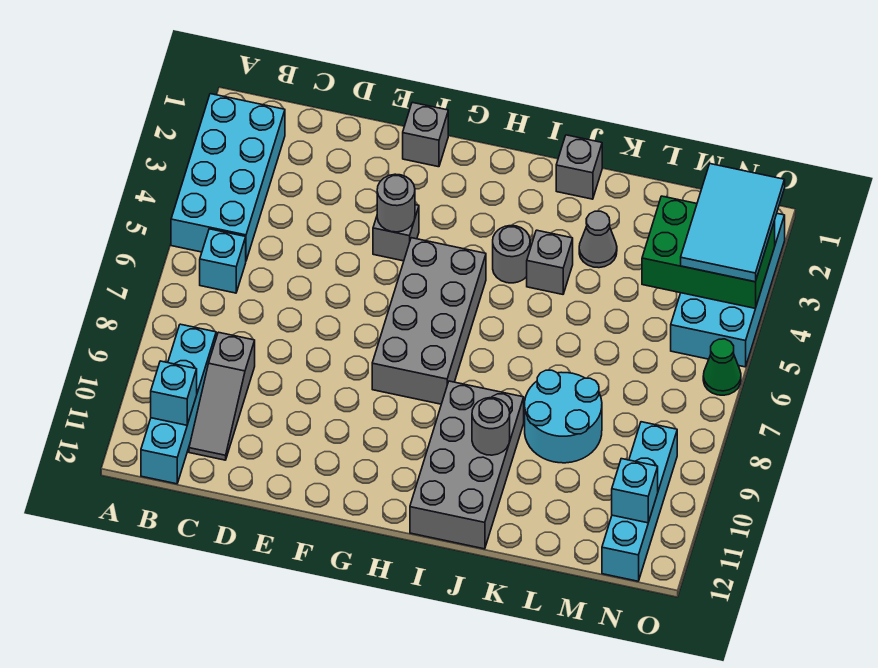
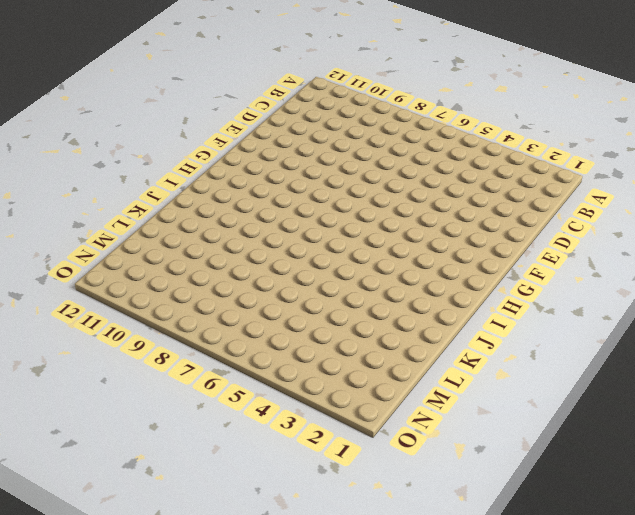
none -> cyan brick A2:B5 level 1
none -> cyan brick B6 level 1
none -> cyan brick B9:B12 level 1

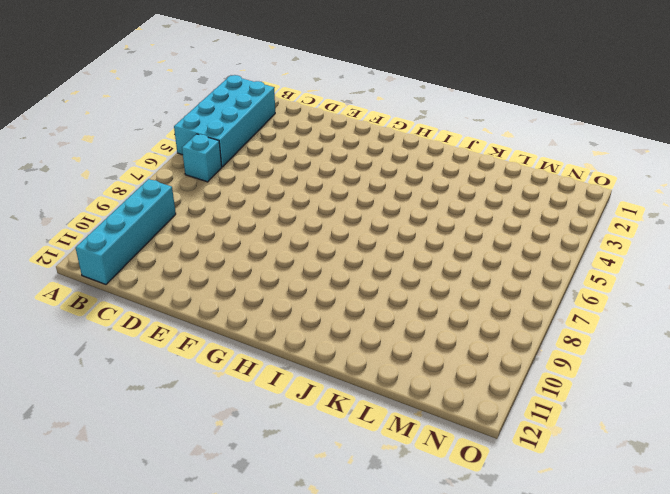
none -> grey slope C9:C11 level 1 top 9
none -> grey brick F1 level 1
none -> grey brick F4 level 1

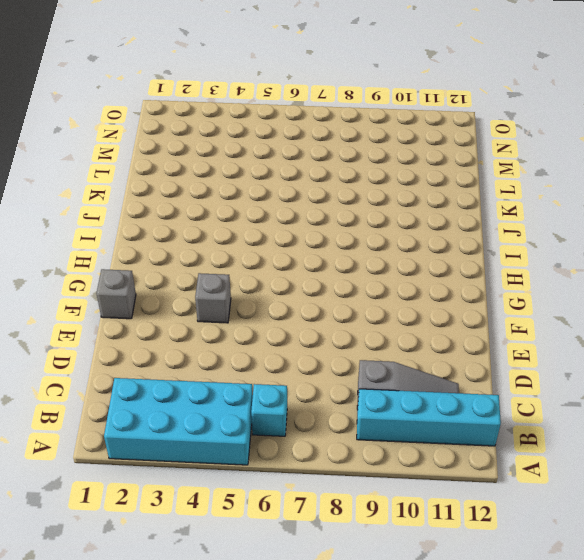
none -> grey brick G5:H8 level 1
none -> grey round brick I4 level 1
none -> grey brick I9:J12 level 1

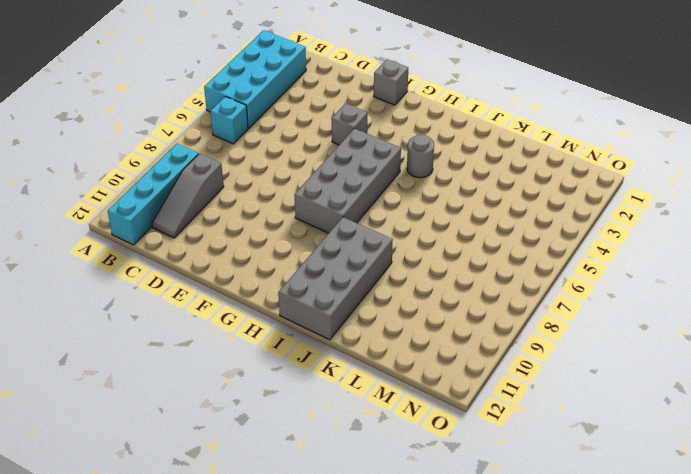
none -> grey brick J1 level 1
none -> grey brick J4 level 1
none -> grey cone K3 level 1

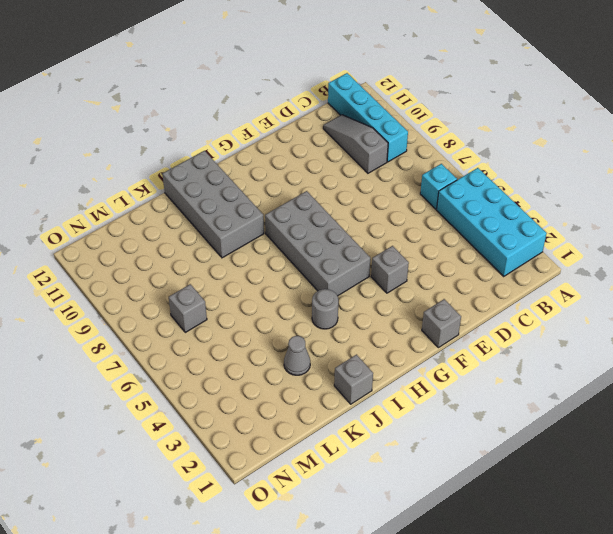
grey brick M7 level 1 -> grey brick J4 level 1
none -> cyan round brick K8:L9 level 1
none -> cyan brick N2:O5 level 1
none -> cyan brick N9:N12 level 1

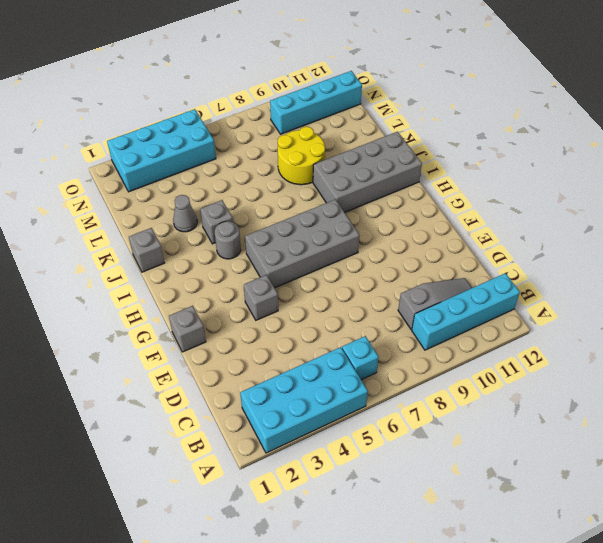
yellow round brick K8:L9 level 1 -> cyan round brick K8:L9 level 1
none -> green cone O6 level 1
none -> cyan brick B11 level 2
none -> grey round brick F4 level 2

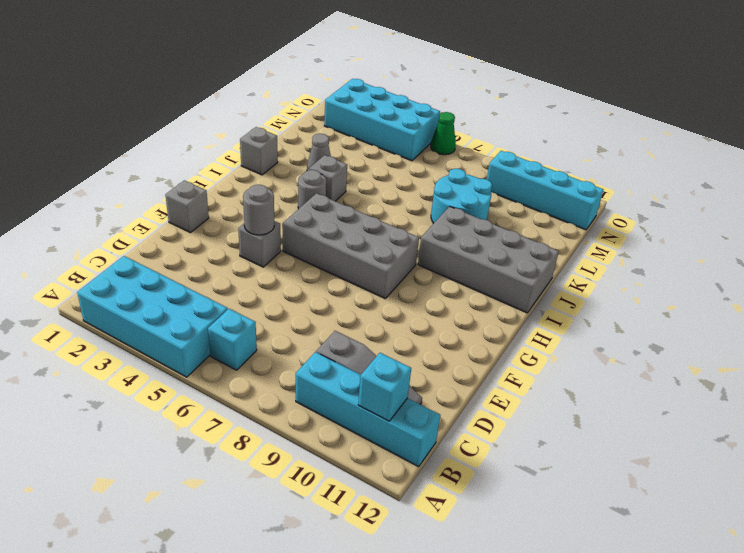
none -> grey round brick J10 level 2
none -> green brick M3:O4 level 2
none -> cyan brick N11 level 2

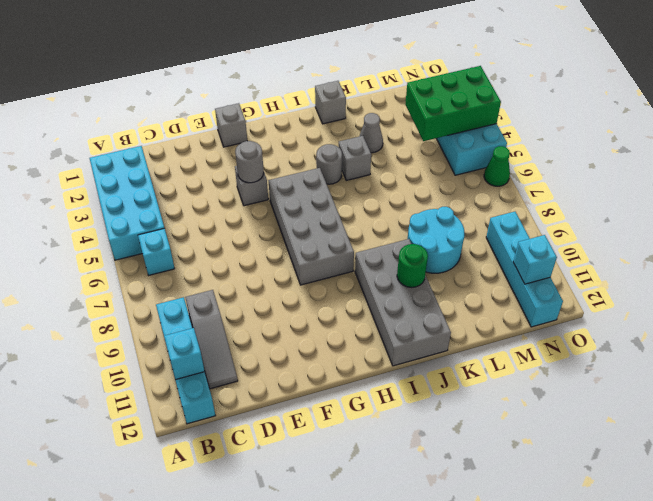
green round brick J10 level 2 -> grey round brick J10 level 2
none -> cyan tile N2:O4 level 3

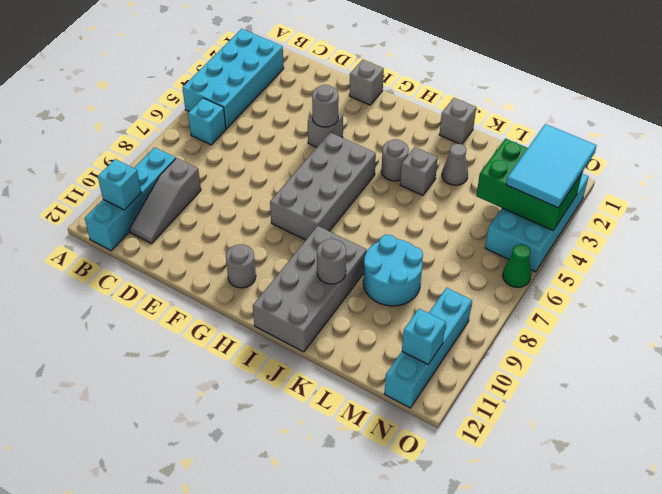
grey round brick G11 level 1 -> none

